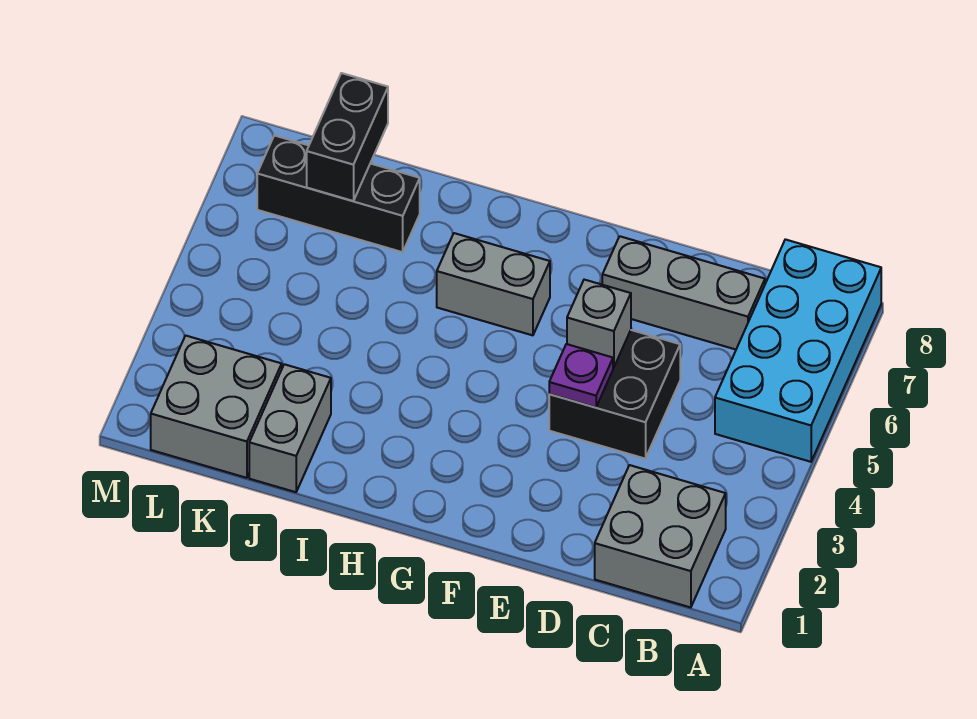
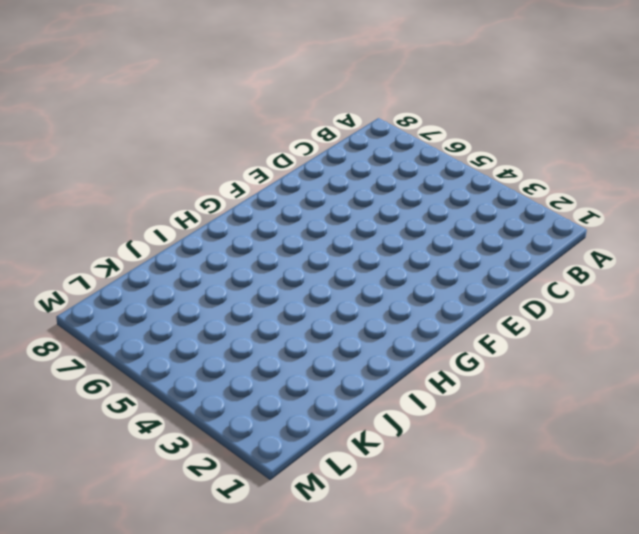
none -> cyan brick A5:B8 level 1
none -> grey brick B1:C2 level 1

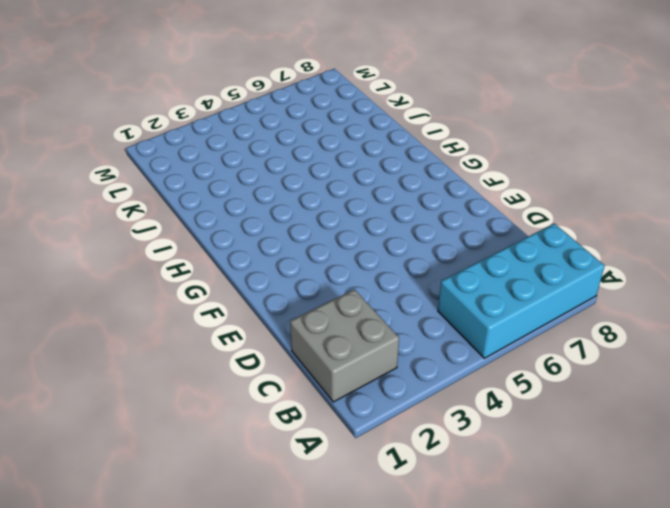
none -> grey brick C7:E7 level 1
none -> black brick D4:E5 level 1

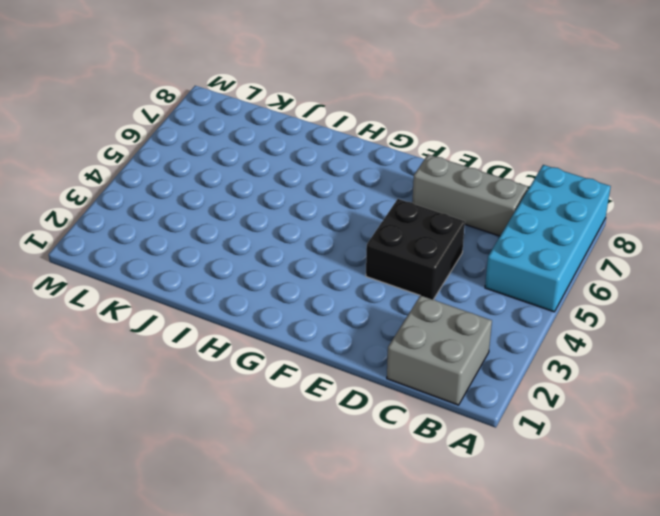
none -> grey brick G6:H6 level 1
none -> grey brick J1:J2 level 1

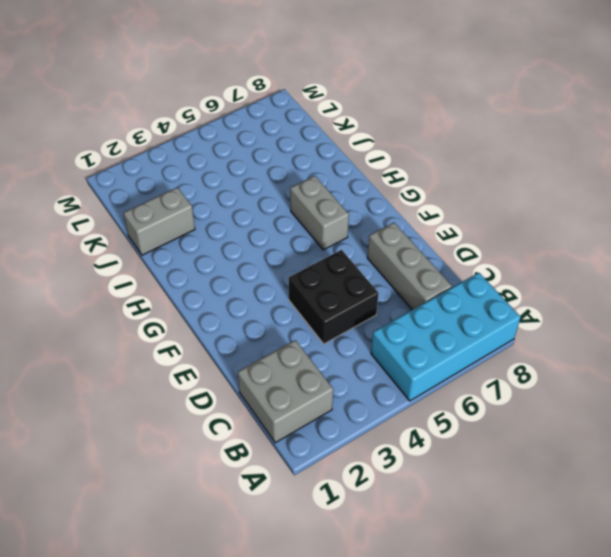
none -> black brick J7:L7 level 1
none -> grey brick K1:L2 level 1

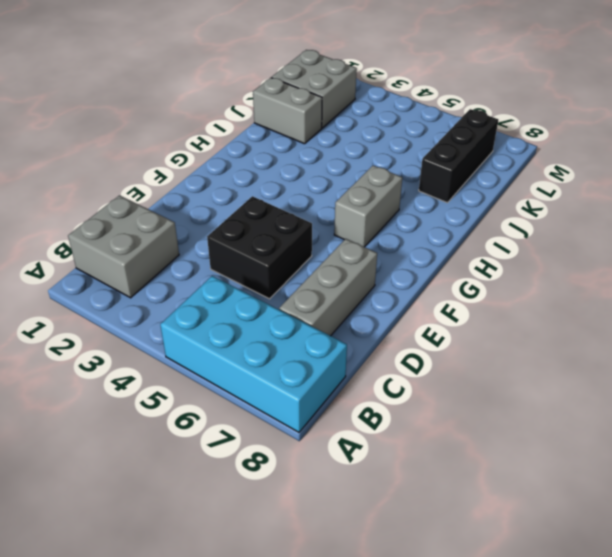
none -> purple plate E4 level 2
none -> grey brick E5 level 2

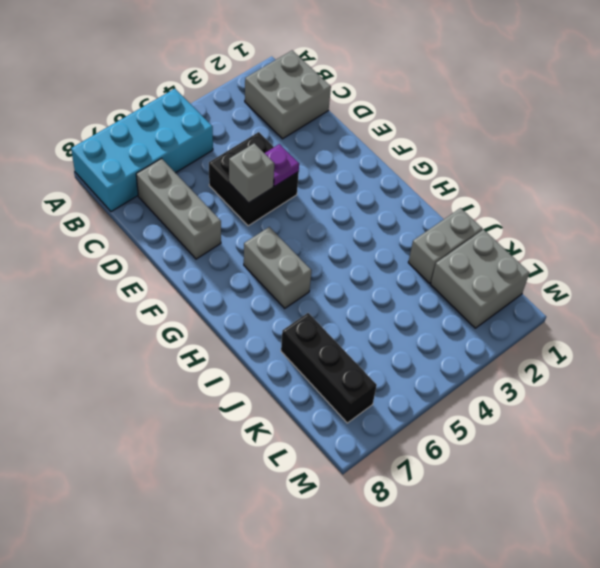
none -> black brick K7:K8 level 2

